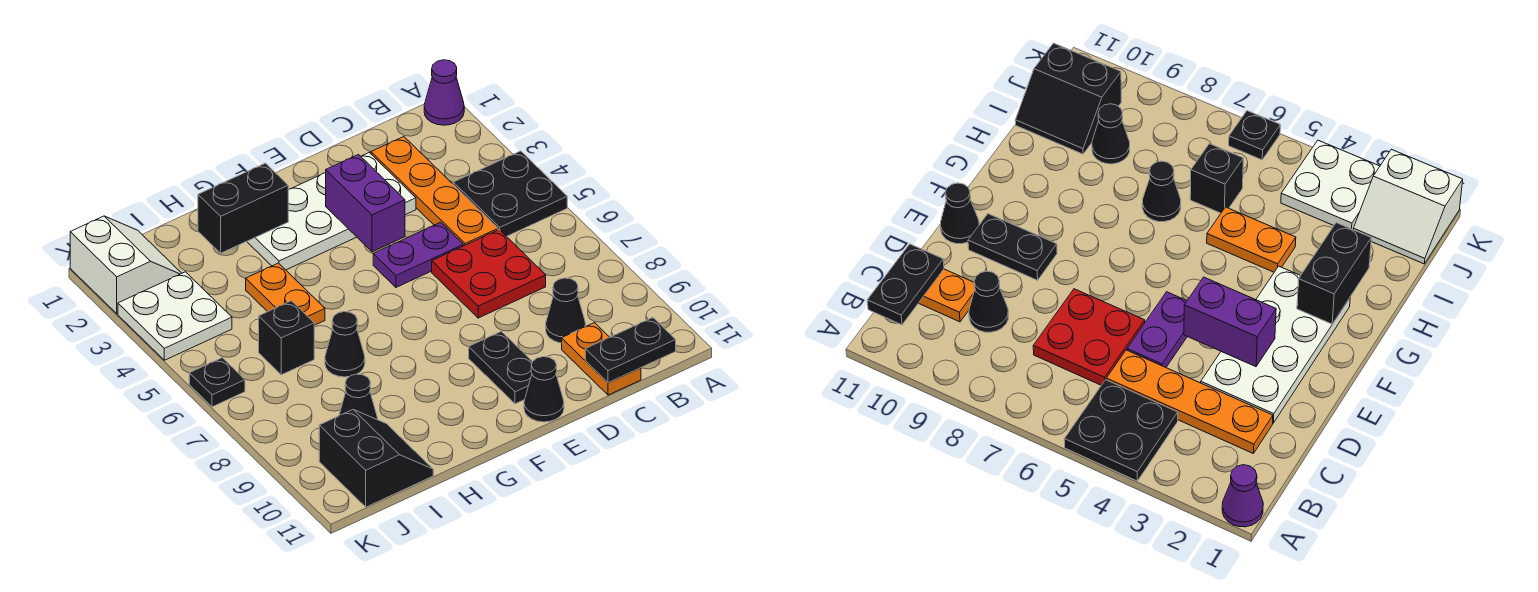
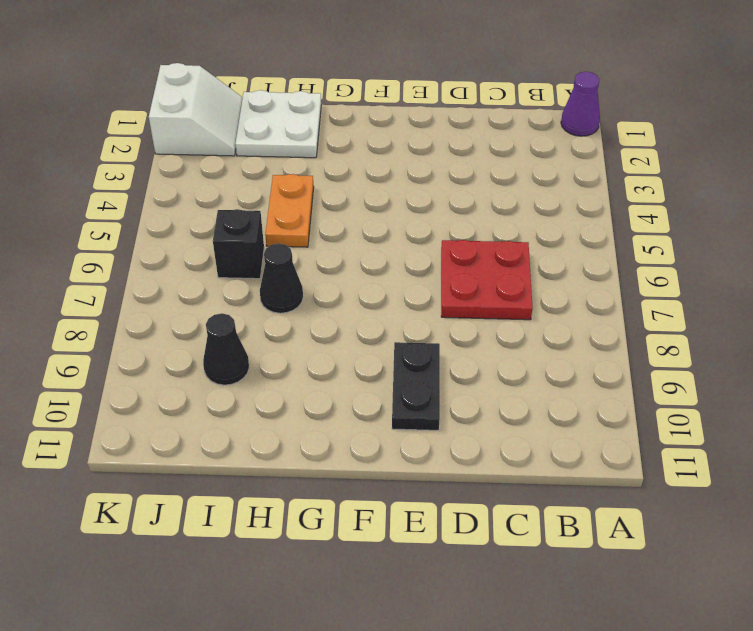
white plate H1:I2 level 1 -> white plate J3:K4 level 1
none -> black plate A4:B5 level 1
none -> orange plate C2:C5 level 1
none -> black cone C9 level 1

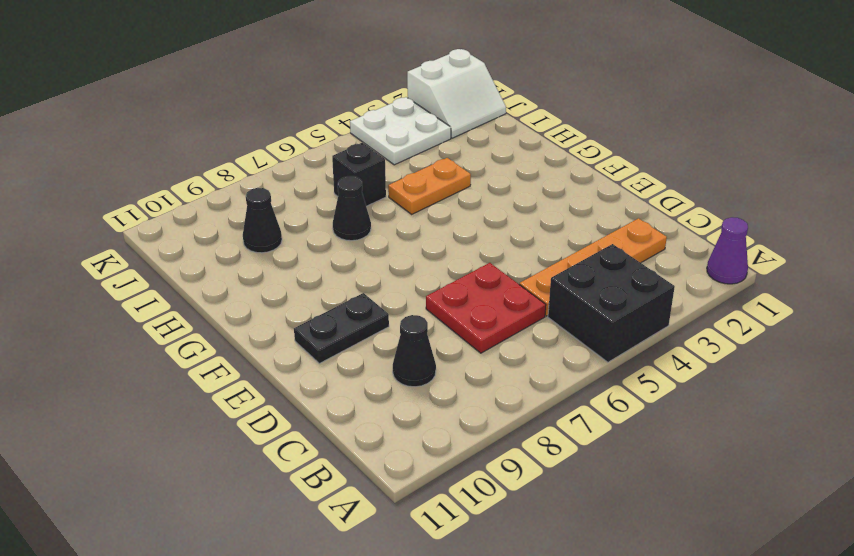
black brick A4:B5 level 1 -> black plate A4:B5 level 1
none -> orange plate C10:C11 level 1
none -> white plate D2:G3 level 1
none -> purple plate D5:E5 level 1

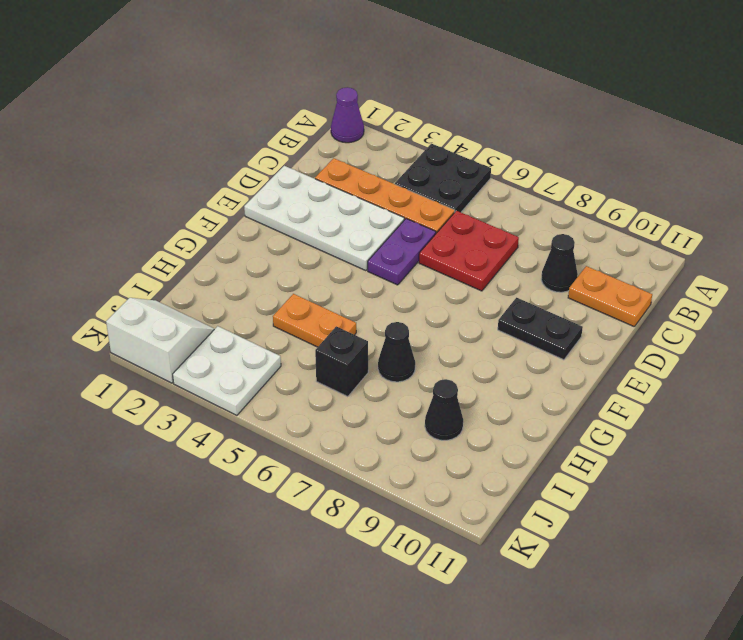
white plate D1:E4 level 1 -> white plate D2:G3 level 1
none -> black cone E11 level 1
none -> black slope I10:J11 level 1 top J
none -> black plate K6 level 1

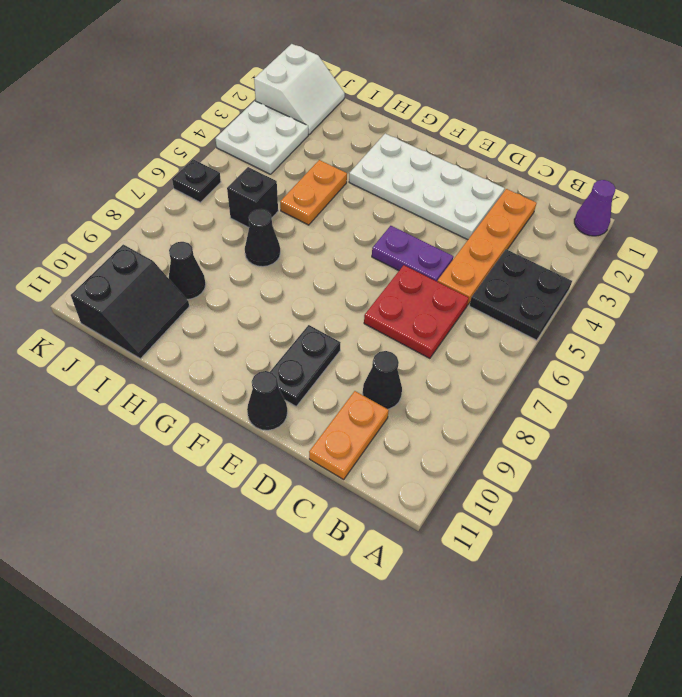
none -> black plate B11:C11 level 2
none -> purple brick E3:E4 level 2
none -> black brick G2:H2 level 2

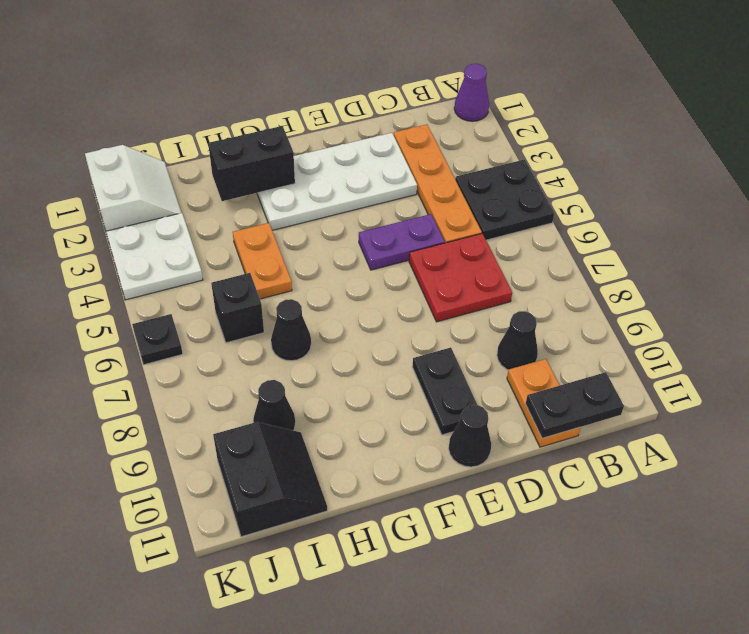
none -> purple brick E3:E4 level 2

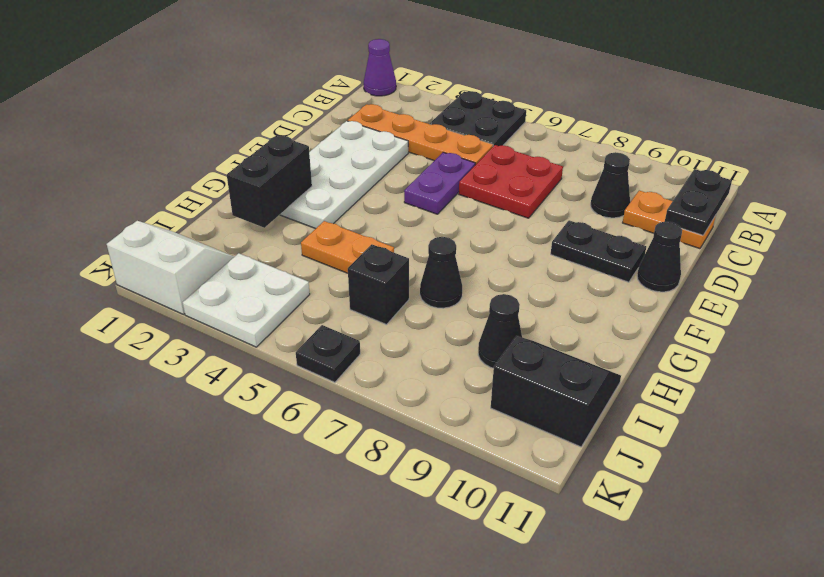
none -> purple brick E3:E4 level 2

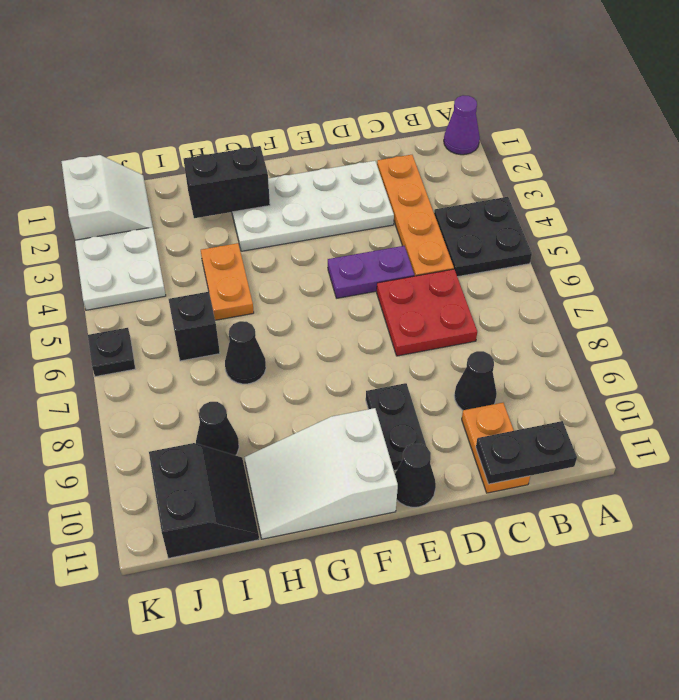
white slope F10:H11 level 1 top F -> none
none -> purple brick E3:E4 level 2

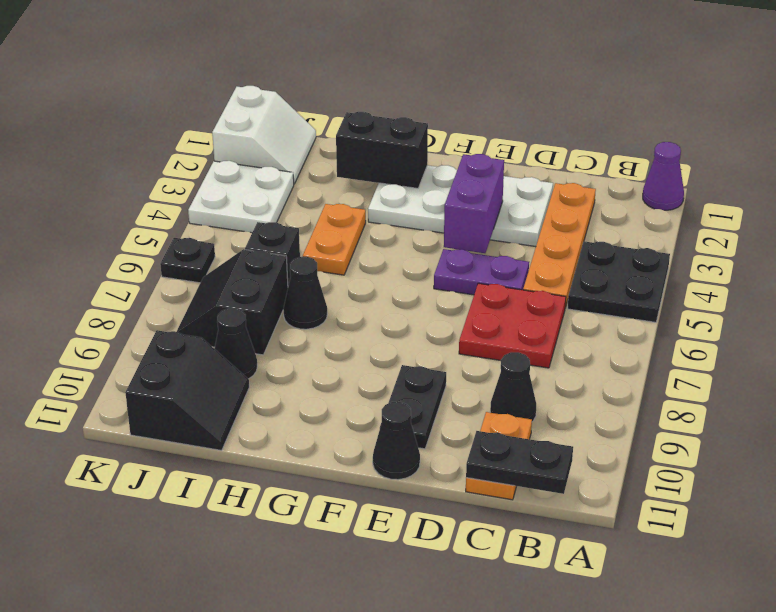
black slope I7:J8 level 1 top I -> none

